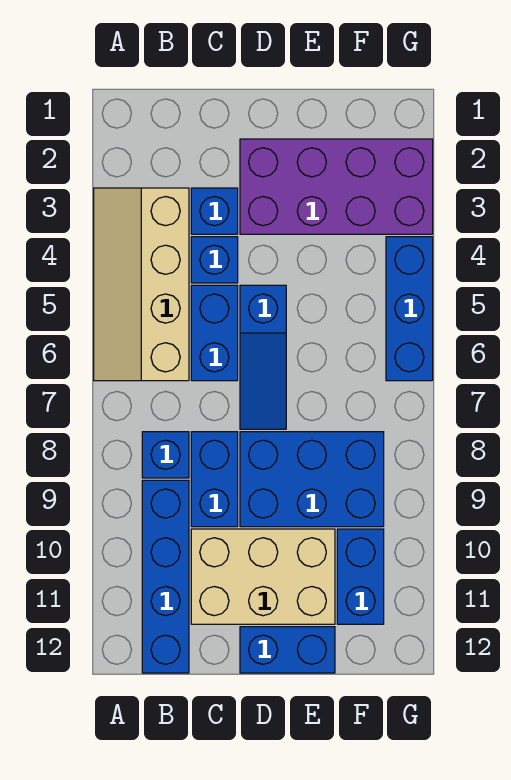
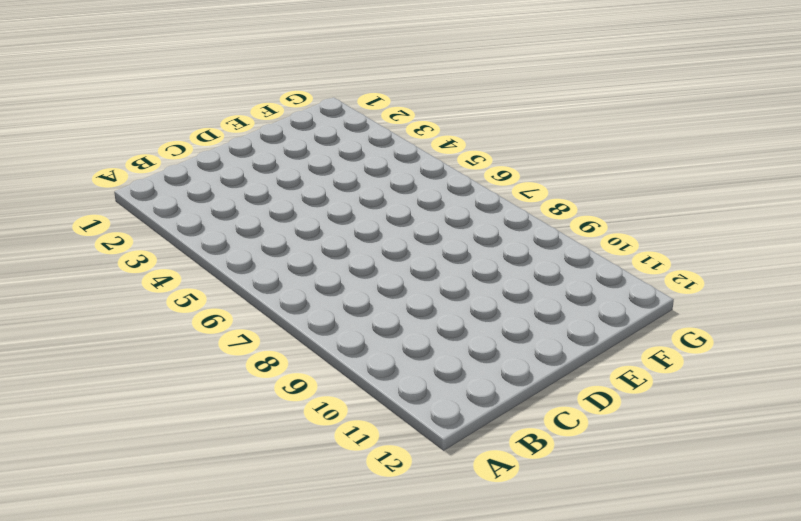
none -> tan slope A3:B6 level 1 top B
none -> blue brick B8 level 1
none -> blue brick B9:B12 level 1

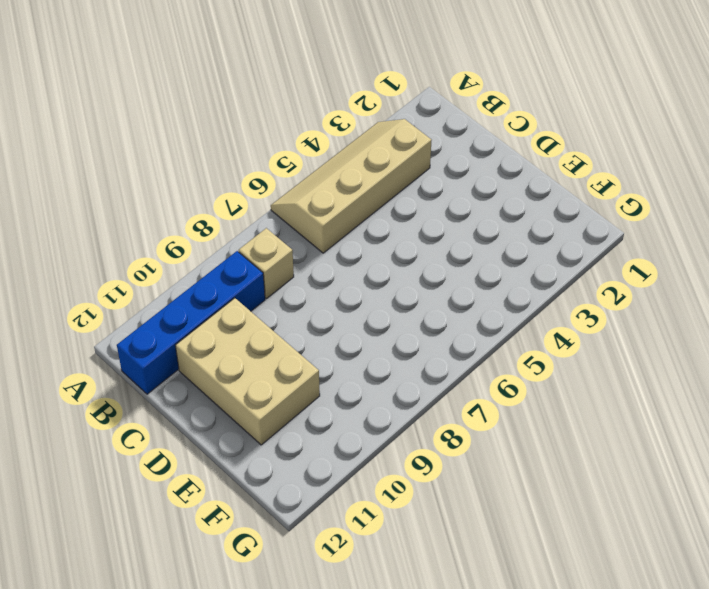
tan brick B8 level 1 -> blue brick B8 level 1
none -> blue brick C3 level 1
none -> blue brick C4 level 1
none -> blue brick C5:C6 level 1

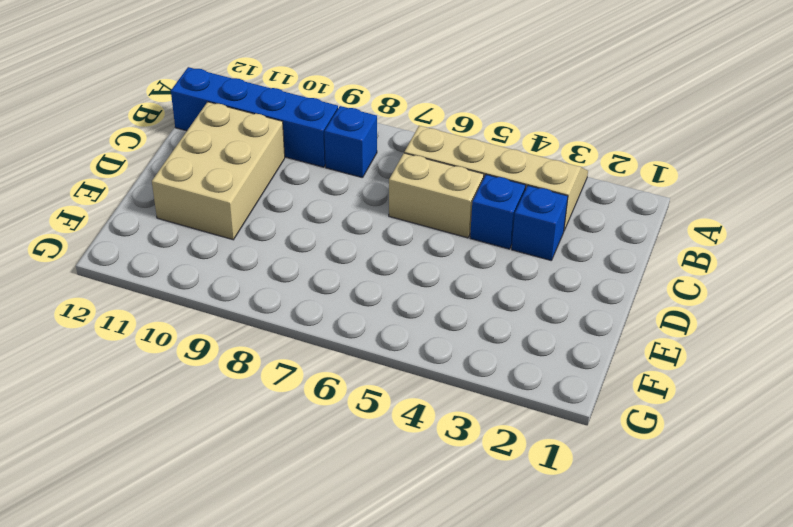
tan brick C5:C6 level 1 -> blue brick C5:C6 level 1
none -> blue brick C8:C9 level 1
none -> purple brick D2:G3 level 1
none -> blue slope D5:D7 level 1 top 5

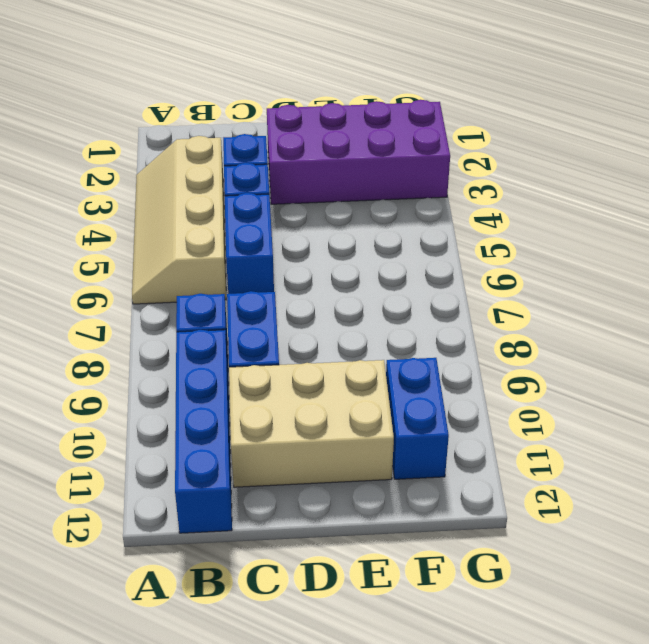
none -> blue slope D5:D7 level 1 top 5
none -> blue brick D8:F9 level 1
none -> blue brick D12:E12 level 1

